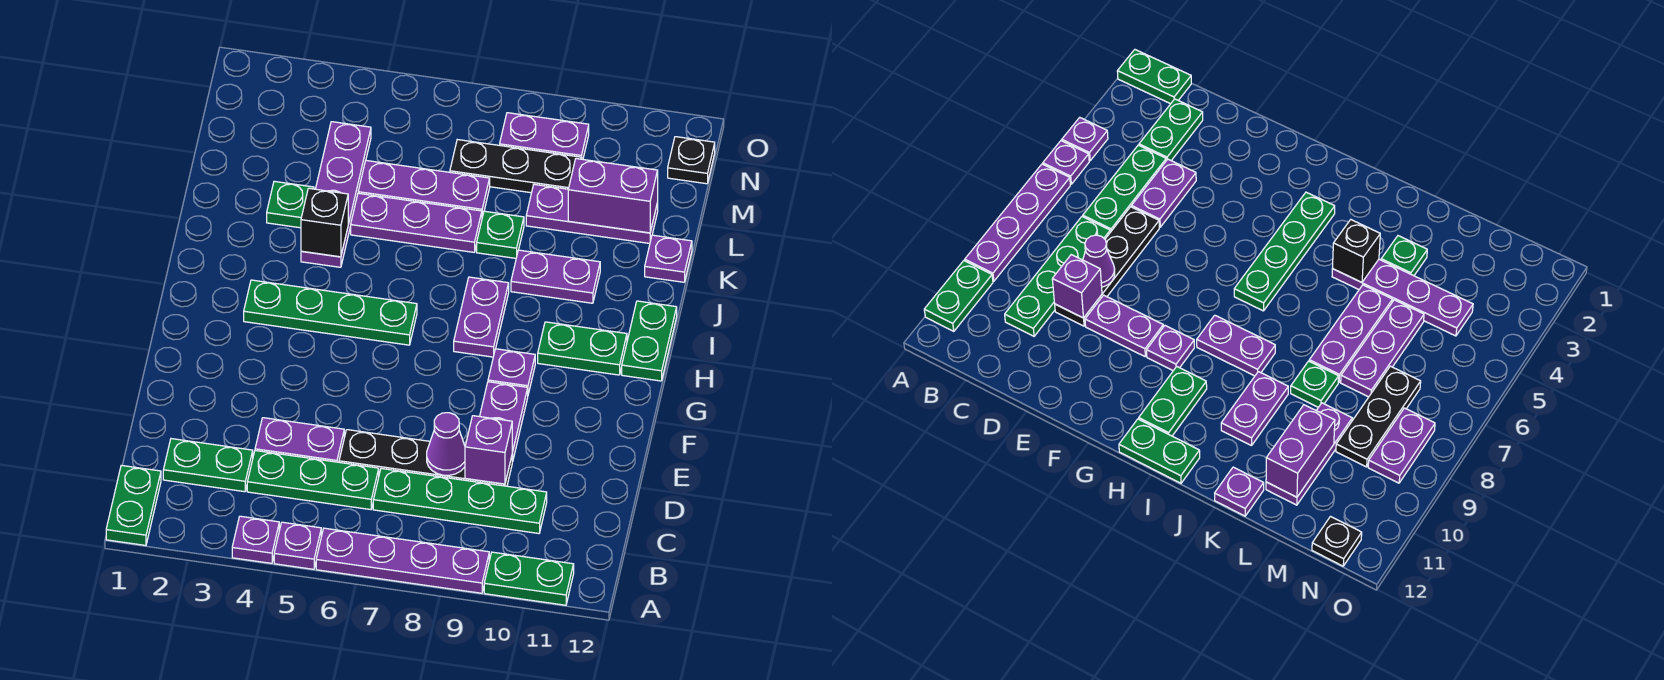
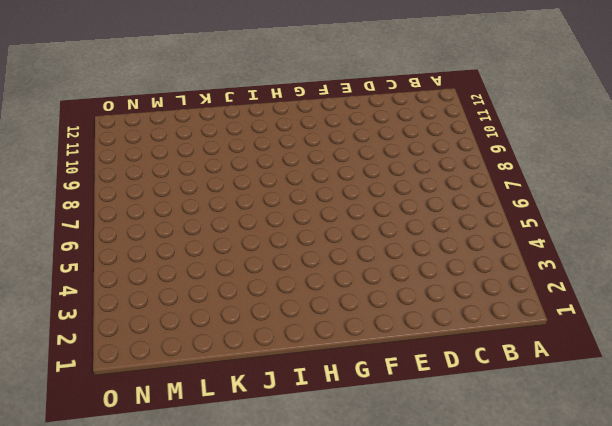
none -> green plate A1:B1 level 1
none -> purple plate A4 level 1
none -> purple plate A5 level 1
none -> purple plate A6:A9 level 1

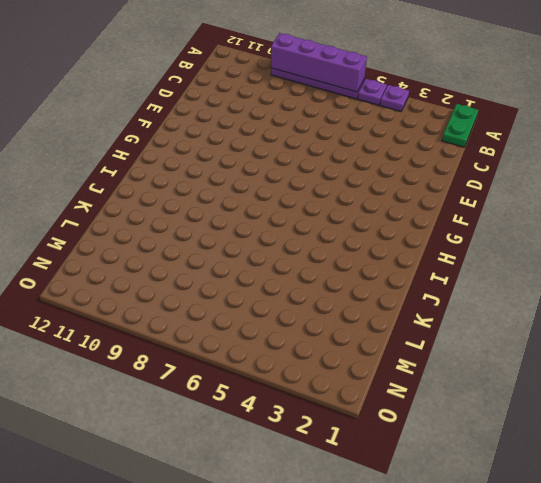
purple brick A6:A9 level 2 -> none
none -> green plate A10:A11 level 1
none -> green plate C2:C3 level 1
none -> green plate C4:C6 level 1
none -> green plate C7:C10 level 1

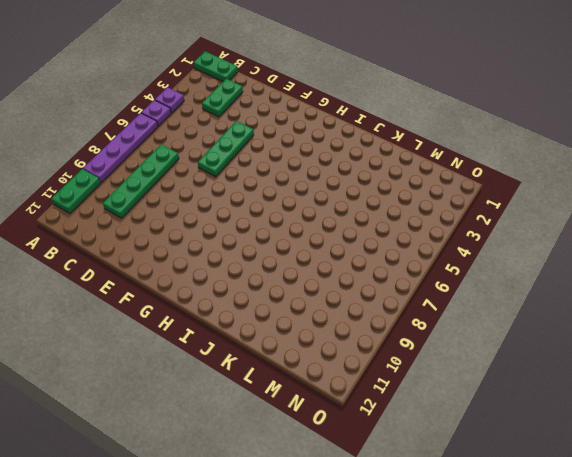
green plate E4:E6 level 1 -> green plate C4:C6 level 1
none -> purple plate D4:D5 level 1
none -> black plate D6:D9 level 1
none -> purple plate E9:F9 level 1
none -> purple plate G9 level 1

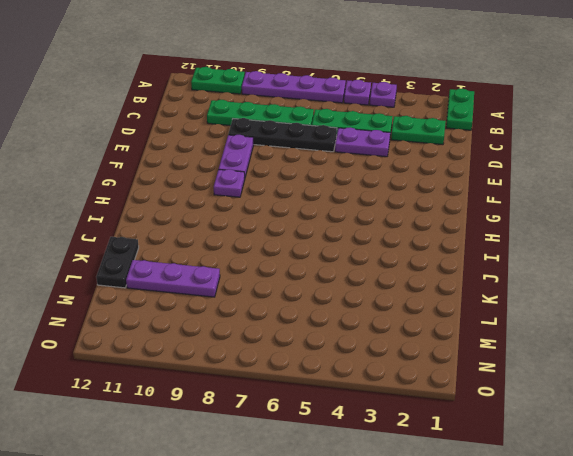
black plate K12:L12 level 1 -> purple plate K12 level 1
none -> green plate H3:H6 level 1
none -> purple plate H8:I8 level 1
none -> green plate H10:H11 level 1
none -> green plate H12:I12 level 1

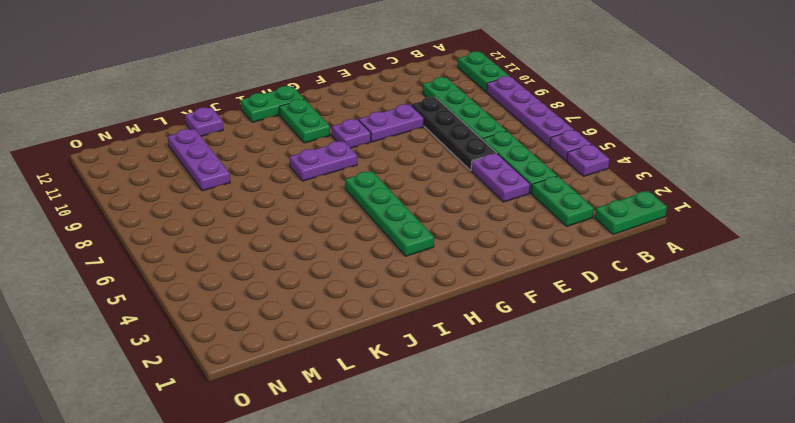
none -> purple plate J4:M4 level 1
none -> purple plate J9:J10 level 1
none -> green plate K3 level 1
none -> purple plate K5:K7 level 1

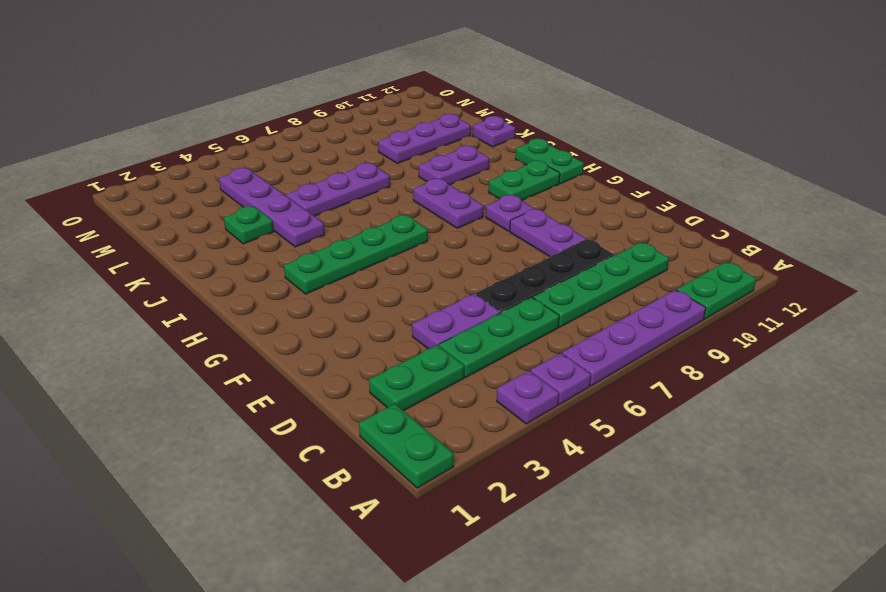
none -> green plate K8 level 1
none -> purple plate L5:L7 level 1
none -> black plate M7:M9 level 1
none -> purple plate N8:N9 level 1

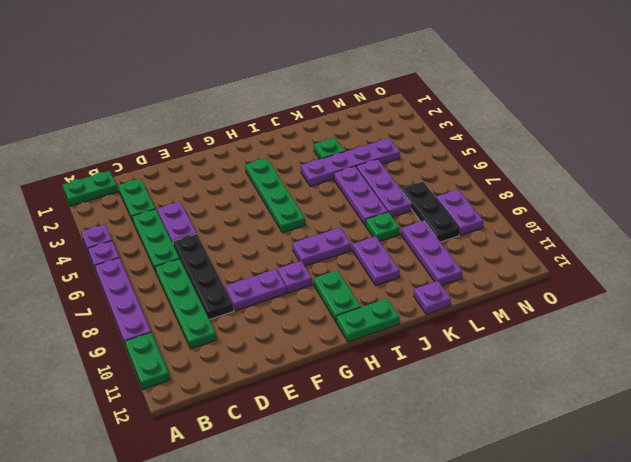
none -> black plate N12 level 1
none -> purple cone D8 level 2
none -> purple brick D9 level 2
none -> black brick J4 level 2

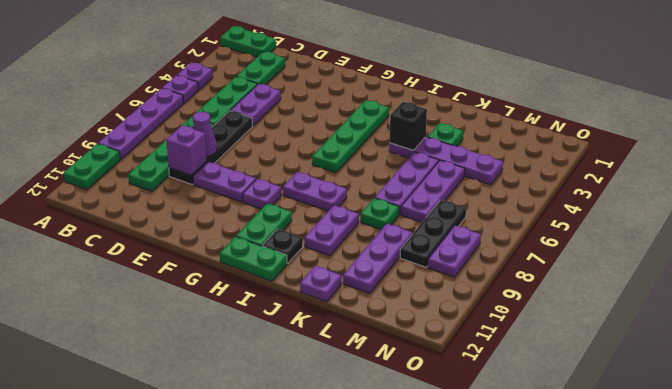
black plate I11 level 1 -> black plate N12 level 1
none -> purple brick L10:L11 level 2

